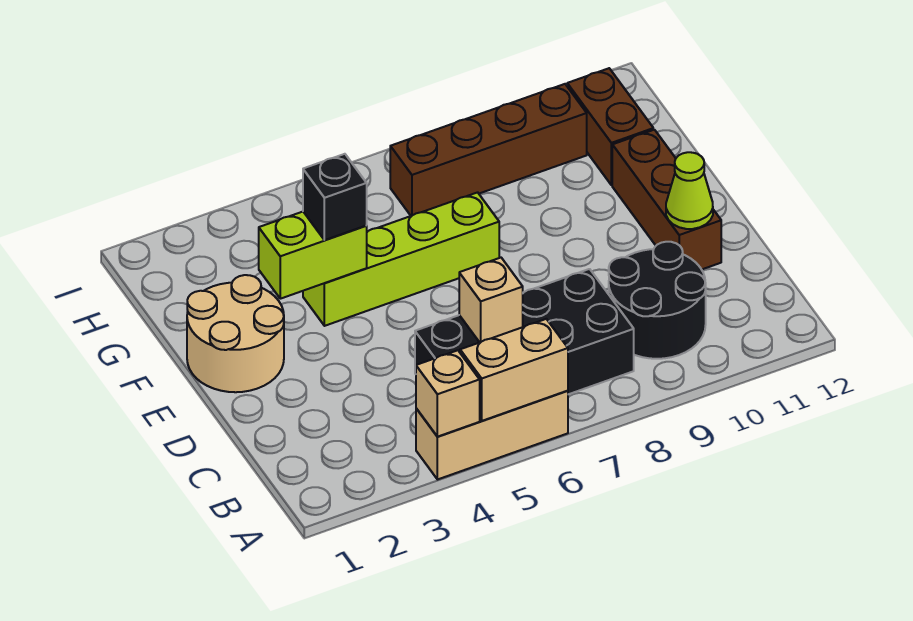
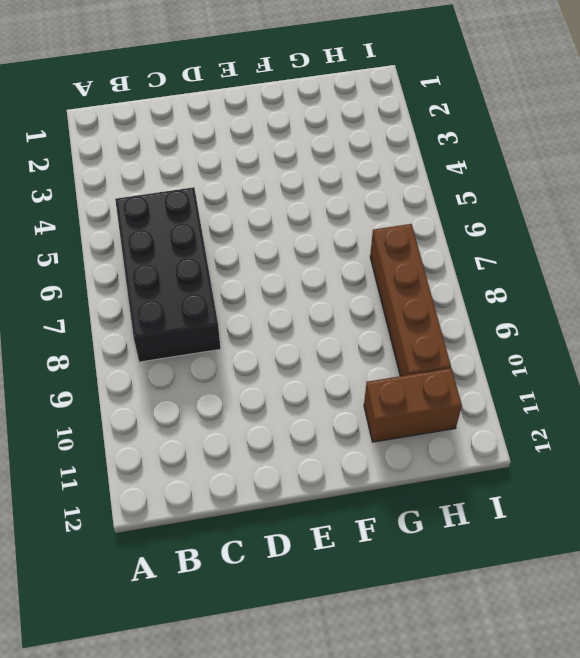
none -> tan brick A4:A6 level 1
none -> black round brick B9:C10 level 1
none -> brown brick D11:F11 level 1

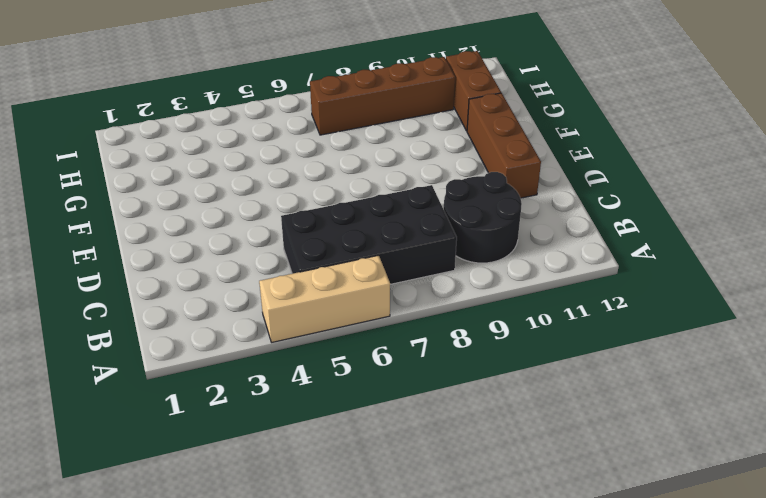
none -> tan round brick E1:F2 level 1
none -> lime brick F4:F7 level 1
none -> tan brick A4 level 2

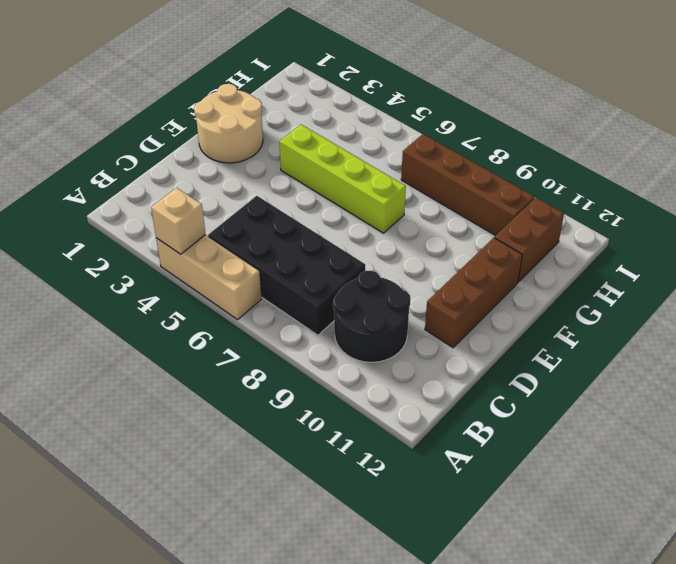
none -> tan brick A5:A6 level 2
none -> tan brick C6 level 2
none -> lime cone D11 level 2

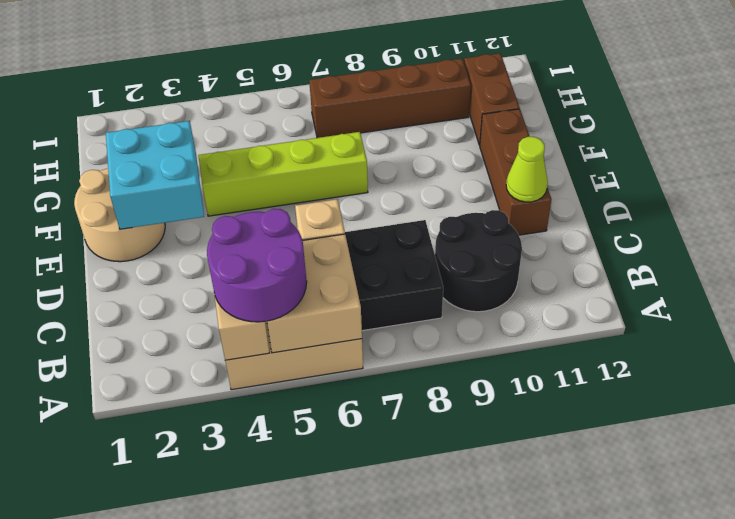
purple round brick A4:B5 level 3 -> none
tan brick A5:B6 level 2 -> tan brick A5:A6 level 2
cyan brick E2:F3 level 2 -> lime brick F3:F4 level 2
none -> black brick F4 level 3

